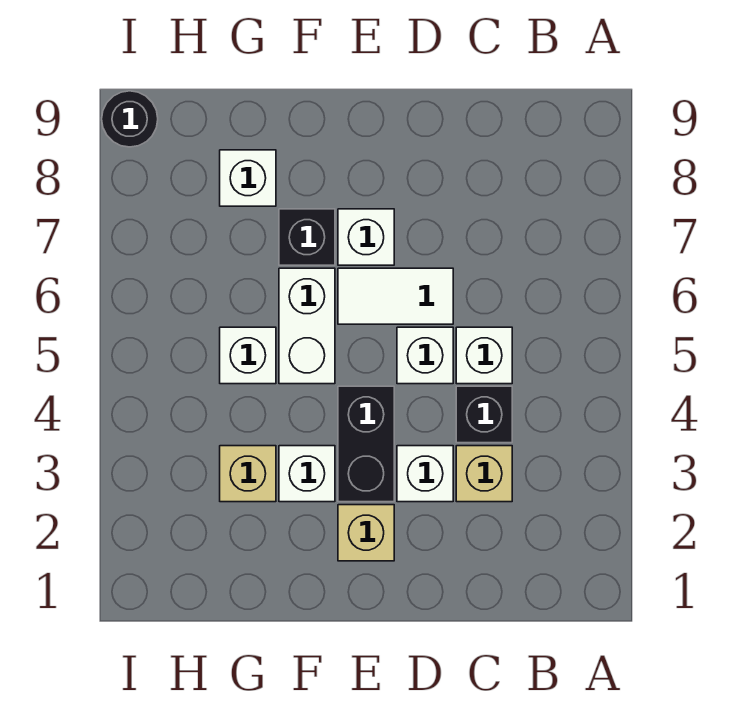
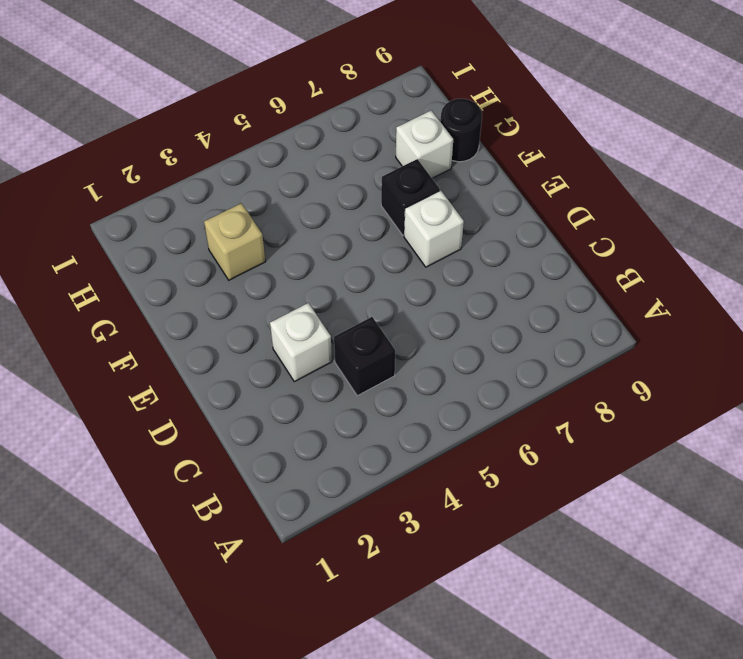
black round brick G9 level 1 -> black round brick I9 level 1
none -> tan brick C3 level 1
none -> white brick C5 level 1
none -> white brick D5 level 1

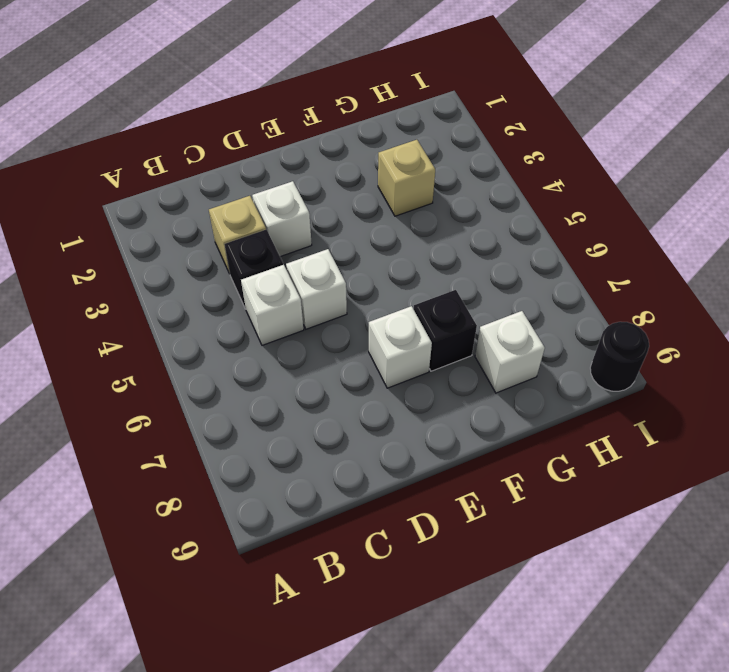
none -> white tile D6:E6 level 1
none -> tan brick E2 level 1
none -> black brick E3:E4 level 1

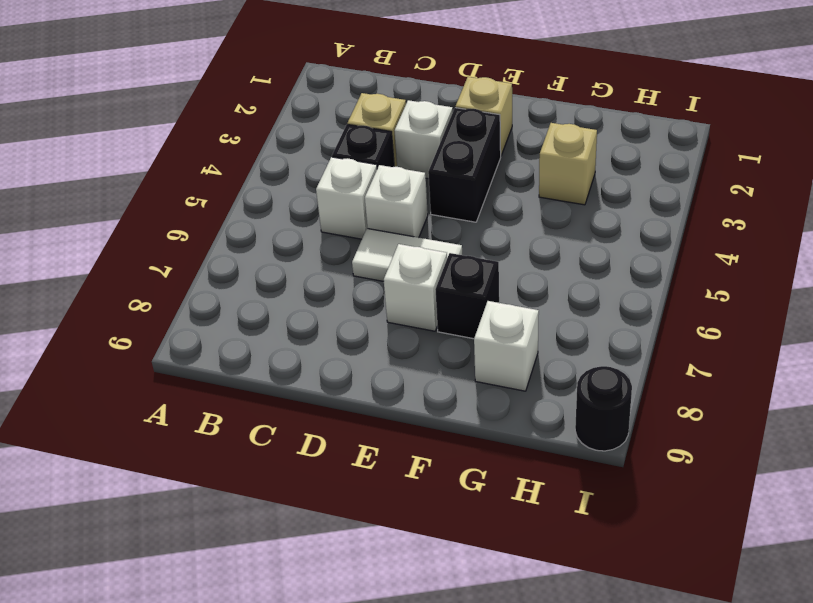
none -> white brick F3 level 1
none -> white brick F5:F6 level 1
none -> white brick G5 level 1

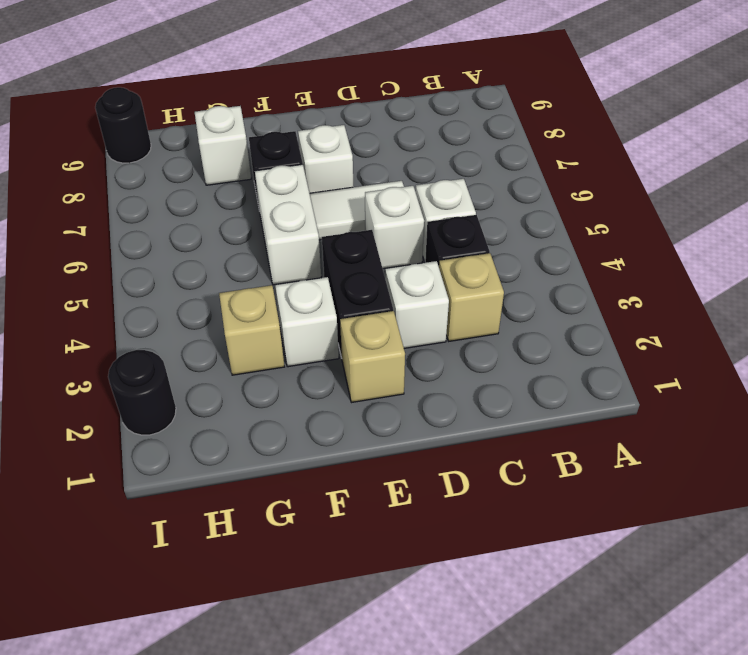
black round brick I2 level 1 -> none
none -> white brick G5 level 1

